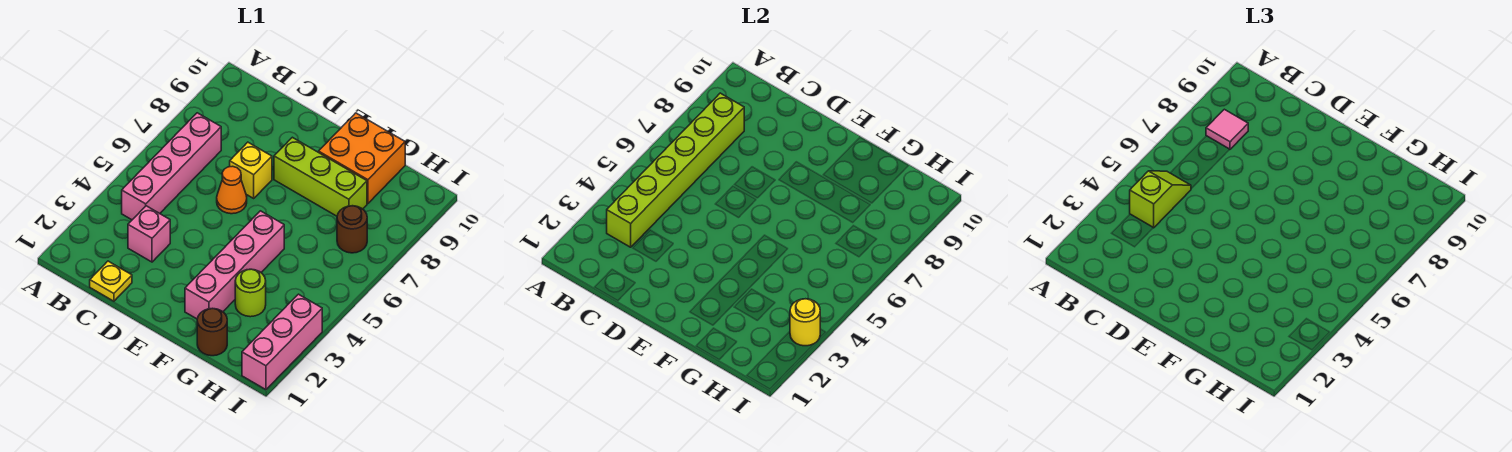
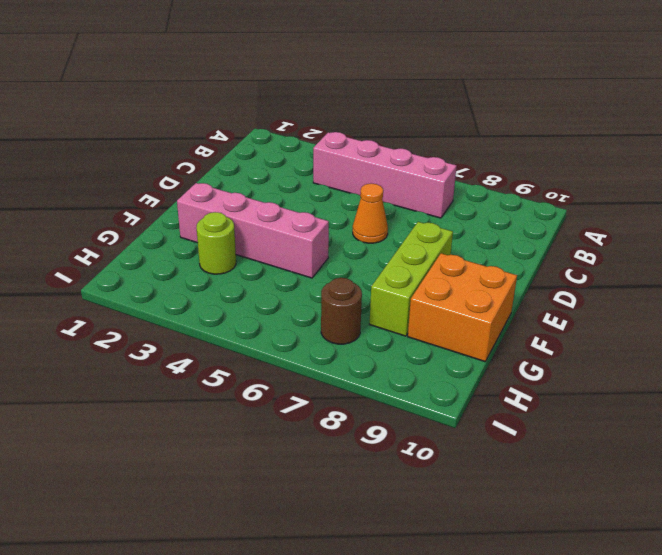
none -> yellow plate C1 level 1
none -> pink brick C3 level 1
none -> yellow brick D7 level 1

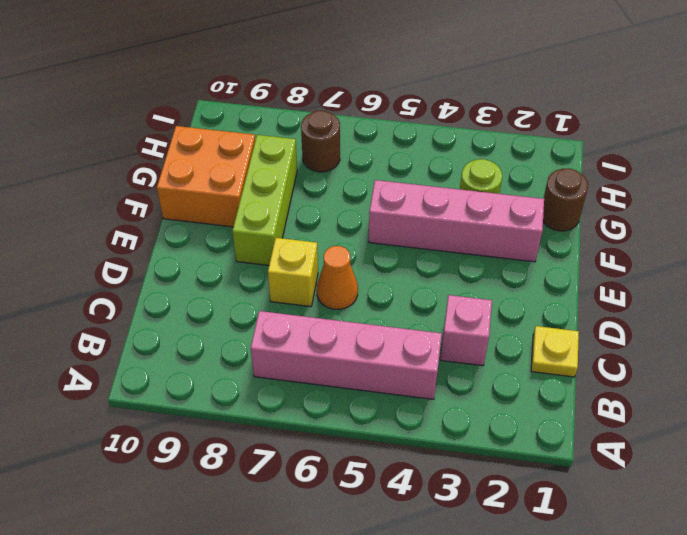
none -> pink brick I1:I3 level 1
none -> lime brick B3:B8 level 2
none -> yellow round brick I3 level 2

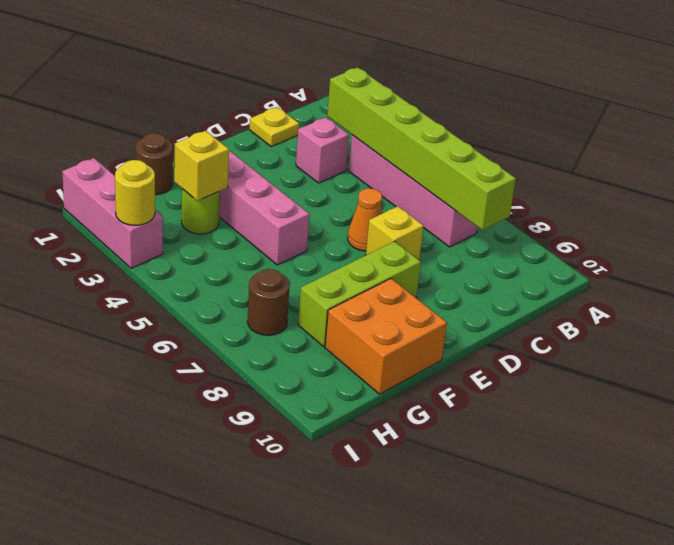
yellow brick G3 level 2 -> none
none -> lime slope B4:B5 level 3 top 4
none -> pink tile B8 level 3

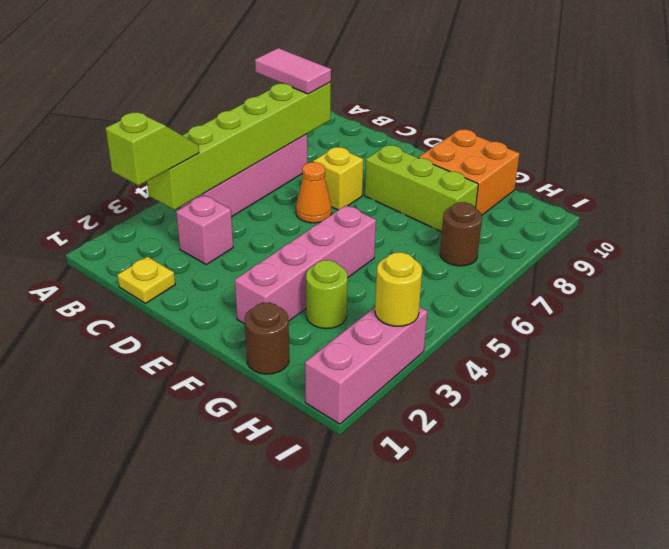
pink tile A8:B8 level 3 -> pink tile B8 level 3
lime slope B2:B3 level 3 top 2 -> lime slope B4:B5 level 3 top 4

